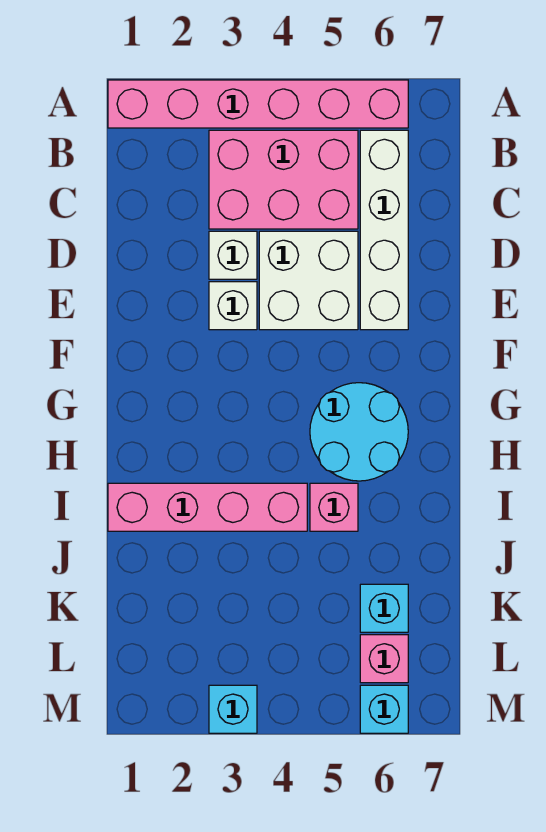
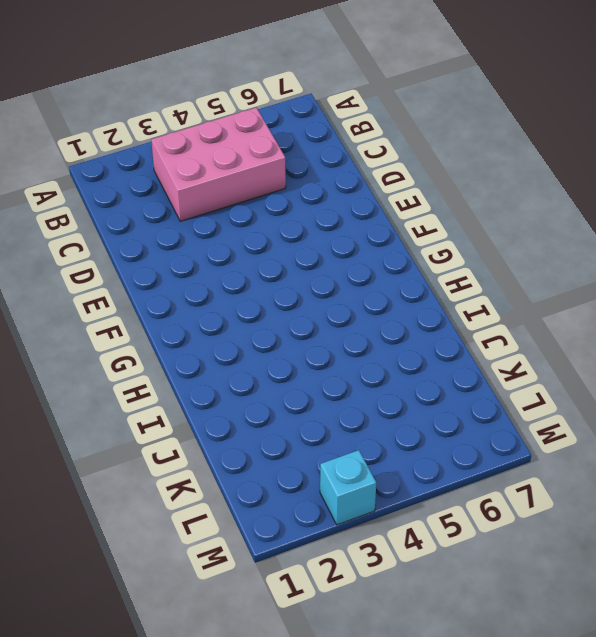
none -> pink brick A1:A6 level 1
none -> white brick B6:E6 level 1
none -> white brick D3 level 1

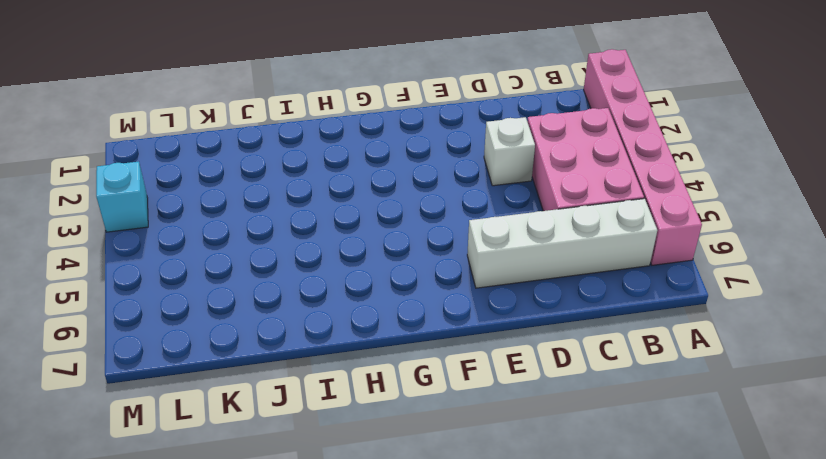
none -> white brick D4:E5 level 1
none -> white brick E3 level 1
none -> cyan round brick G5:H6 level 1

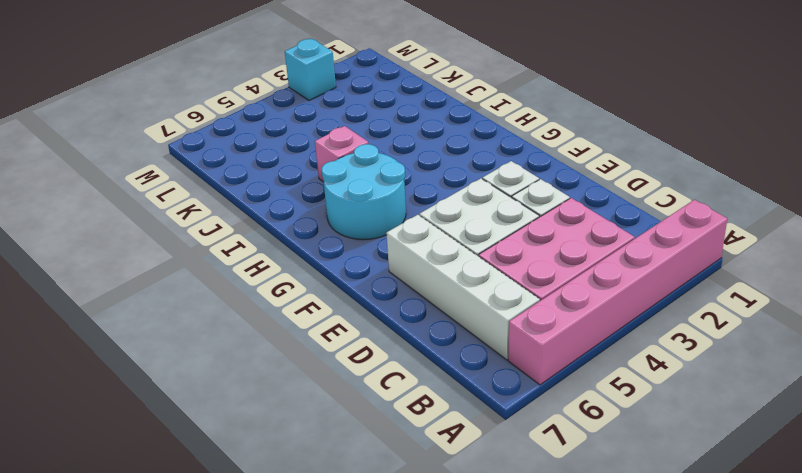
none -> pink brick I1:I4 level 1
none -> cyan brick K6 level 1
none -> pink brick L6 level 1

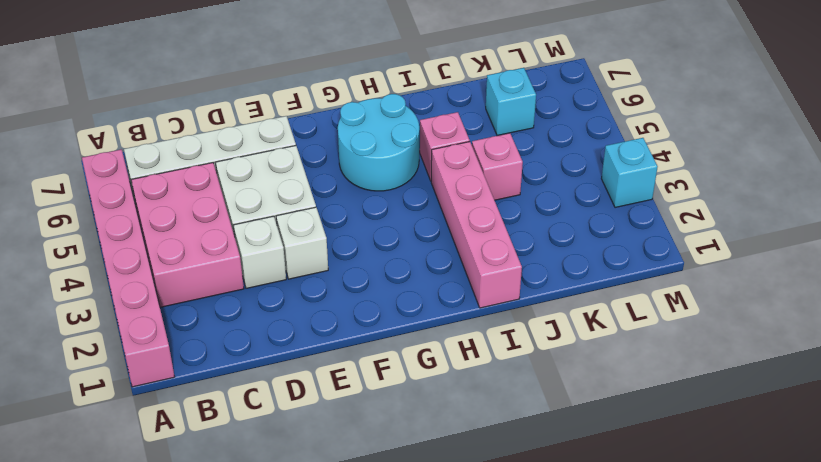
pink brick J4 level 1 -> pink brick L6 level 1
none -> cyan brick M6 level 1

